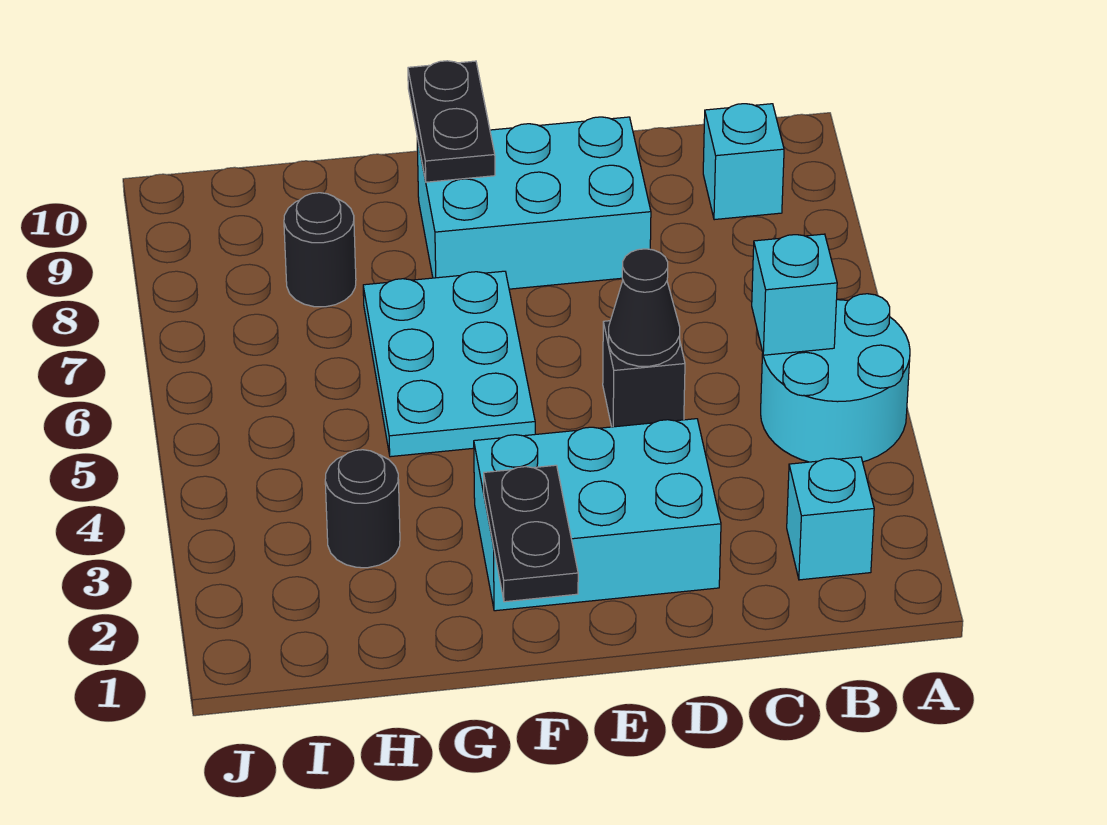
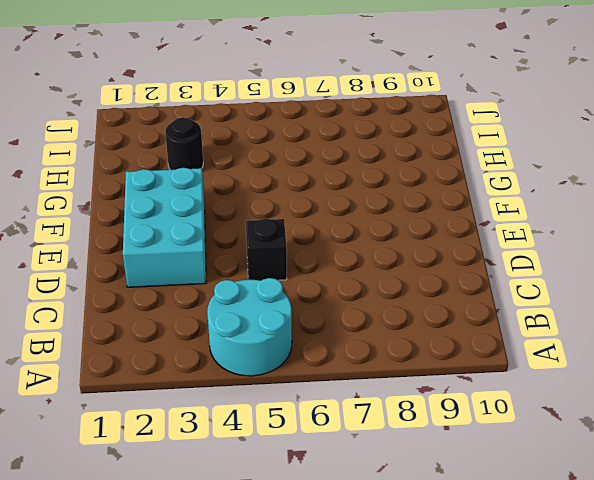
none -> cyan brick B2 level 1
none -> cyan brick B9 level 1
none -> cyan brick D8:F9 level 1

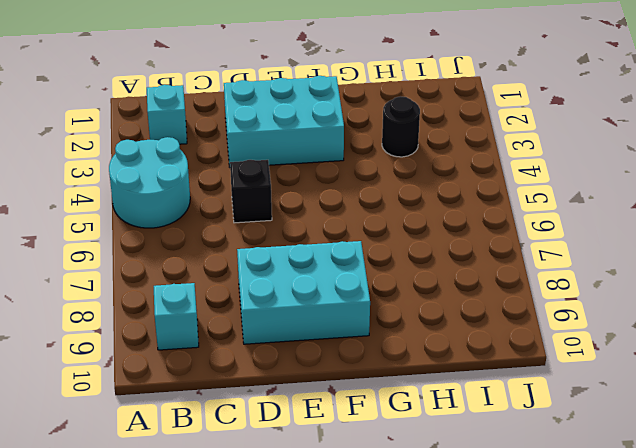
none -> cyan plate F5:G7 level 1
none -> black round brick H8 level 1
none -> cyan brick B5 level 2

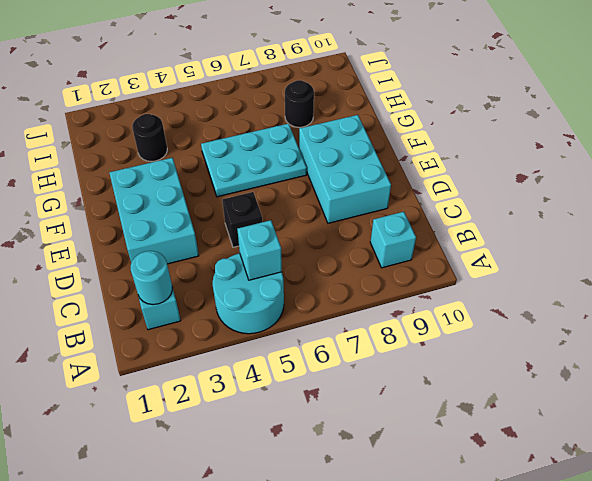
cyan round brick B2 level 2 -> none
none -> black cone D5 level 2
none -> black plate F1:F2 level 2
none -> black plate F9:F10 level 2

